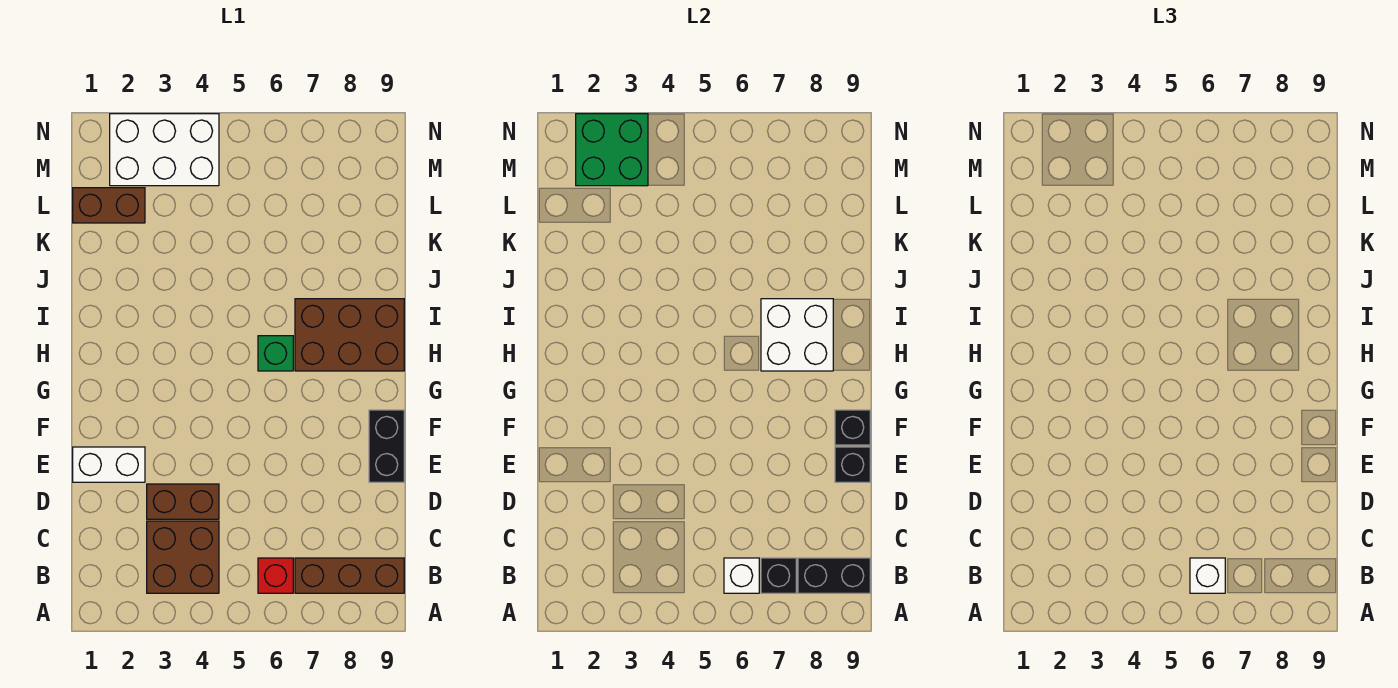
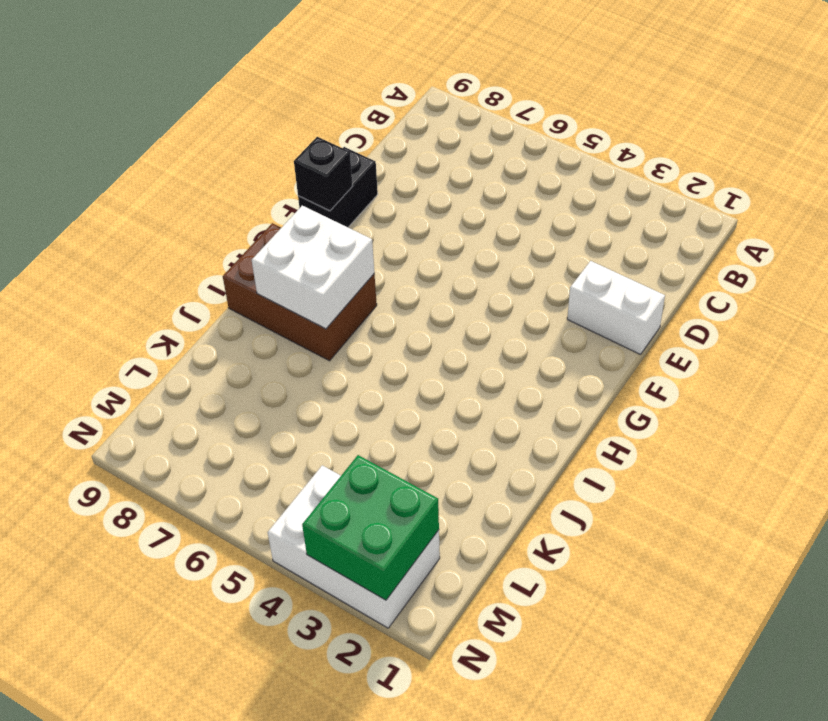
none -> brown brick B3:C4 level 1
none -> red brick B6 level 1
none -> brown brick B7:B9 level 1

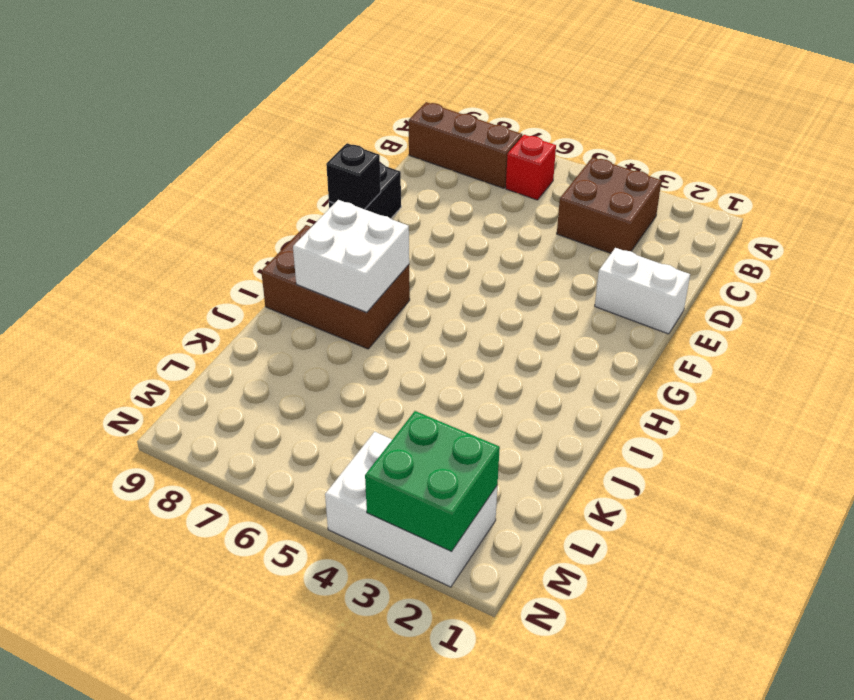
none -> brown brick D3:D4 level 1
none -> green brick H6 level 1
none -> brown brick L1:L2 level 1

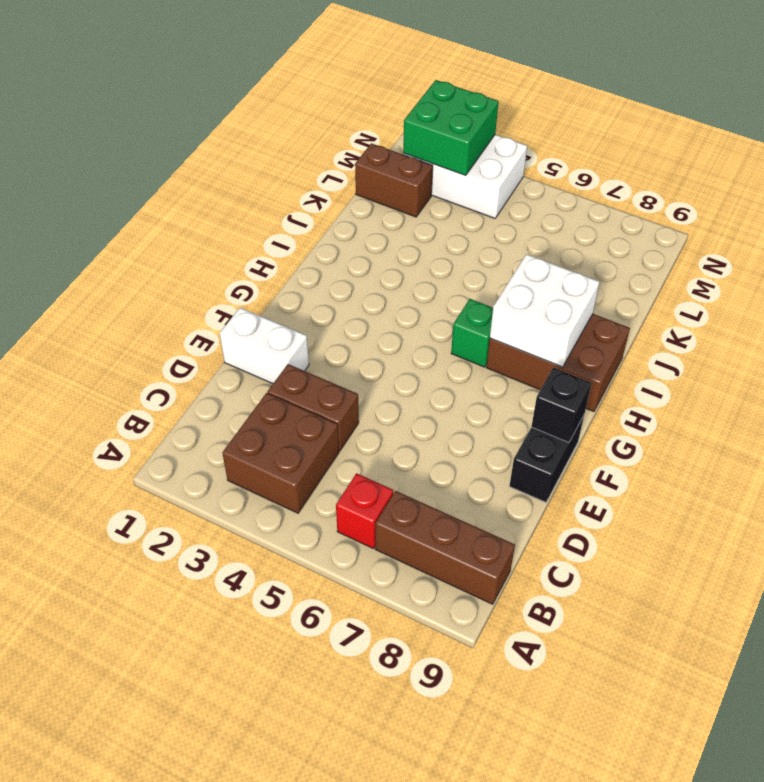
none -> white brick B6 level 2
none -> black brick B7 level 2
none -> black brick B8:B9 level 2

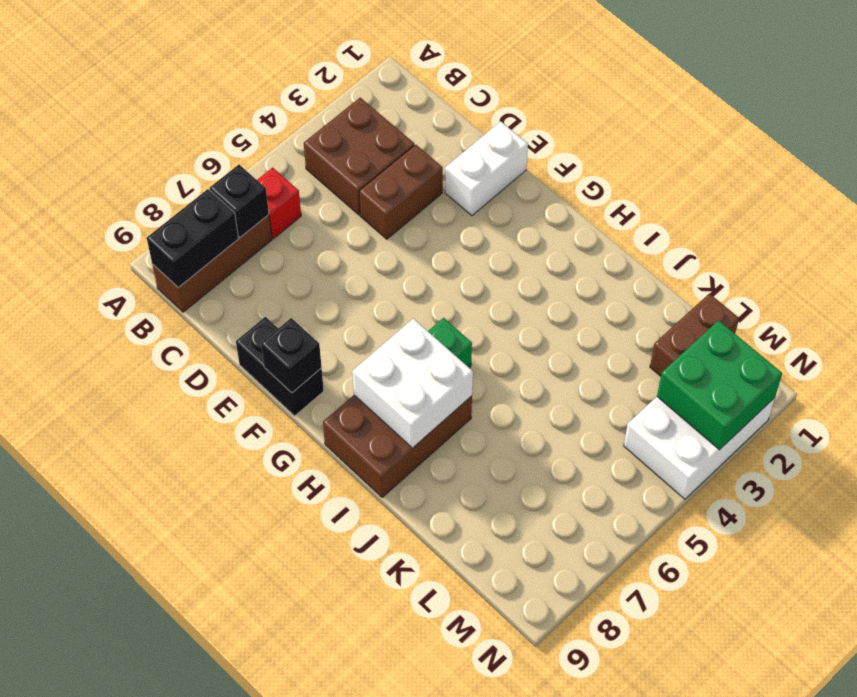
none -> white brick B6 level 2
none -> black brick E9 level 2
none -> white brick B6 level 3

